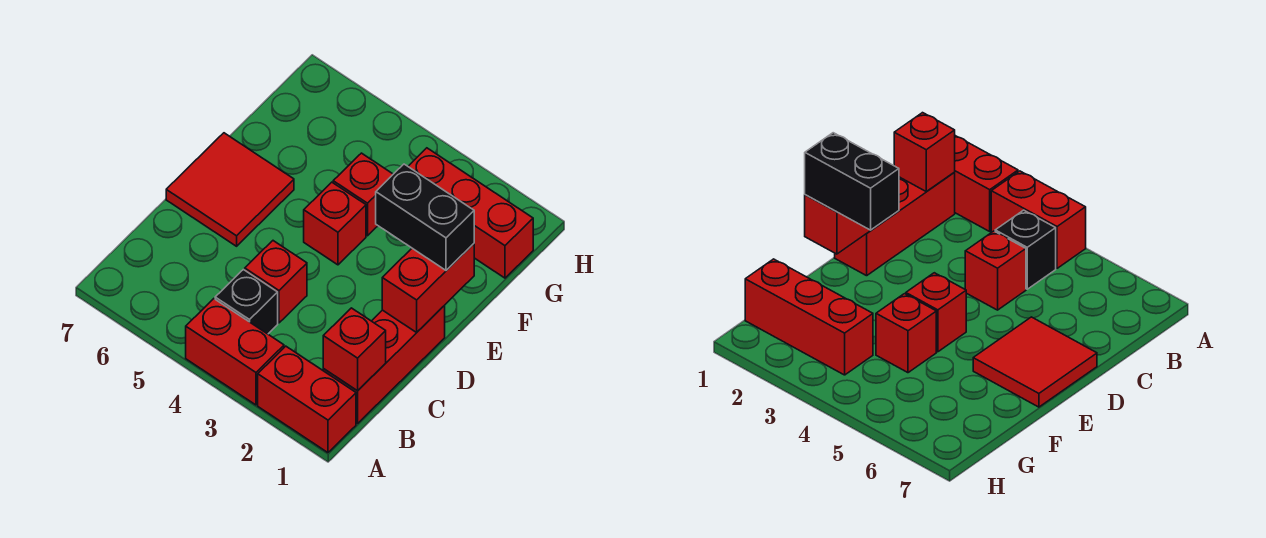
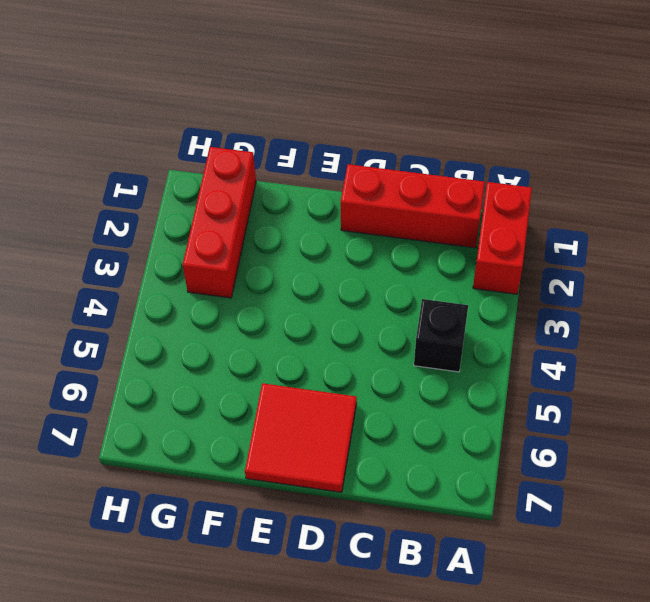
none -> red brick A3:A4 level 1
none -> red brick C4 level 1
none -> red brick E4 level 1

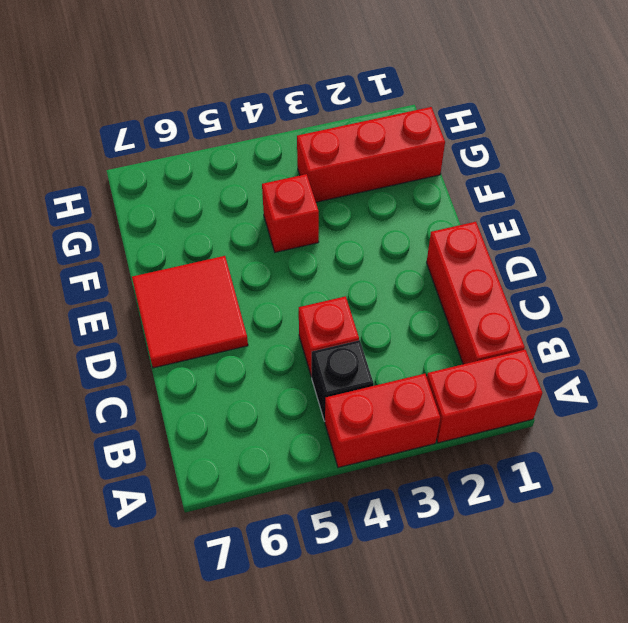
none -> red brick E4 level 1
none -> red brick B1 level 2
none -> red brick D1:E1 level 2

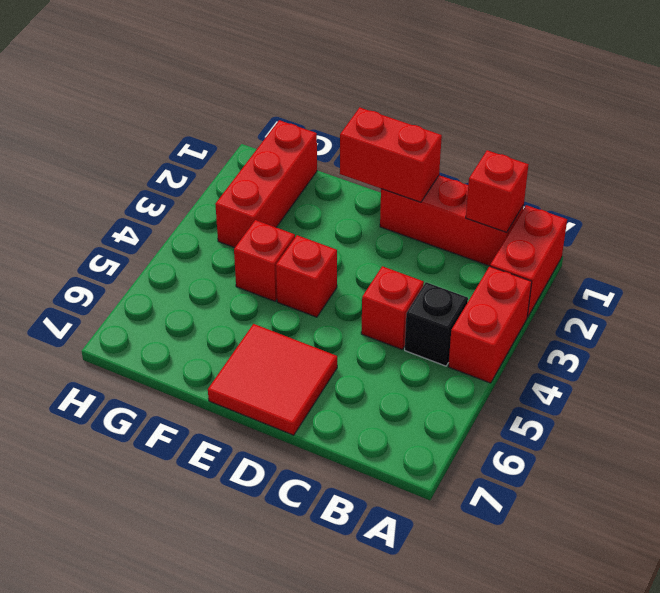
none -> black brick E1:E2 level 3

